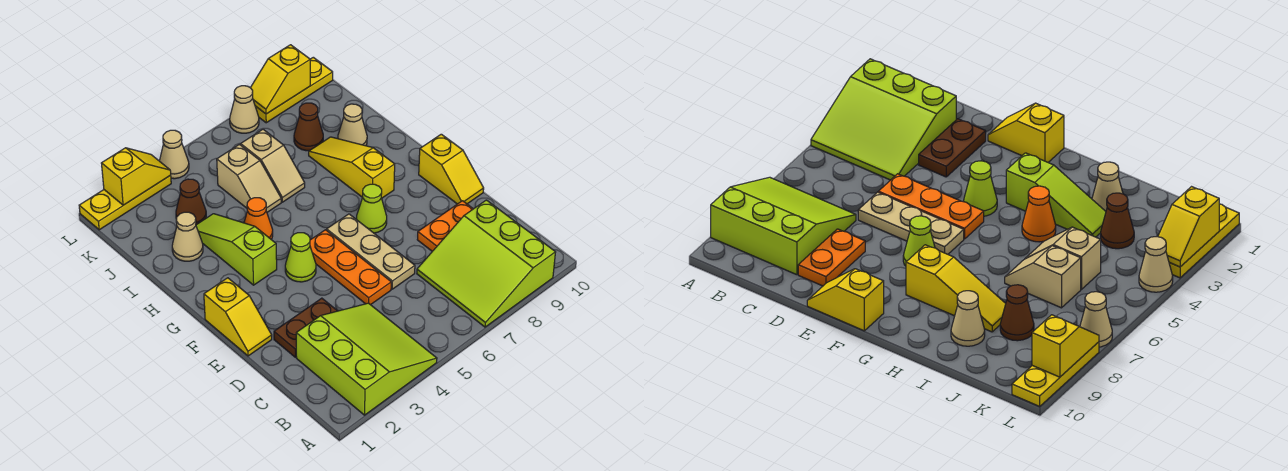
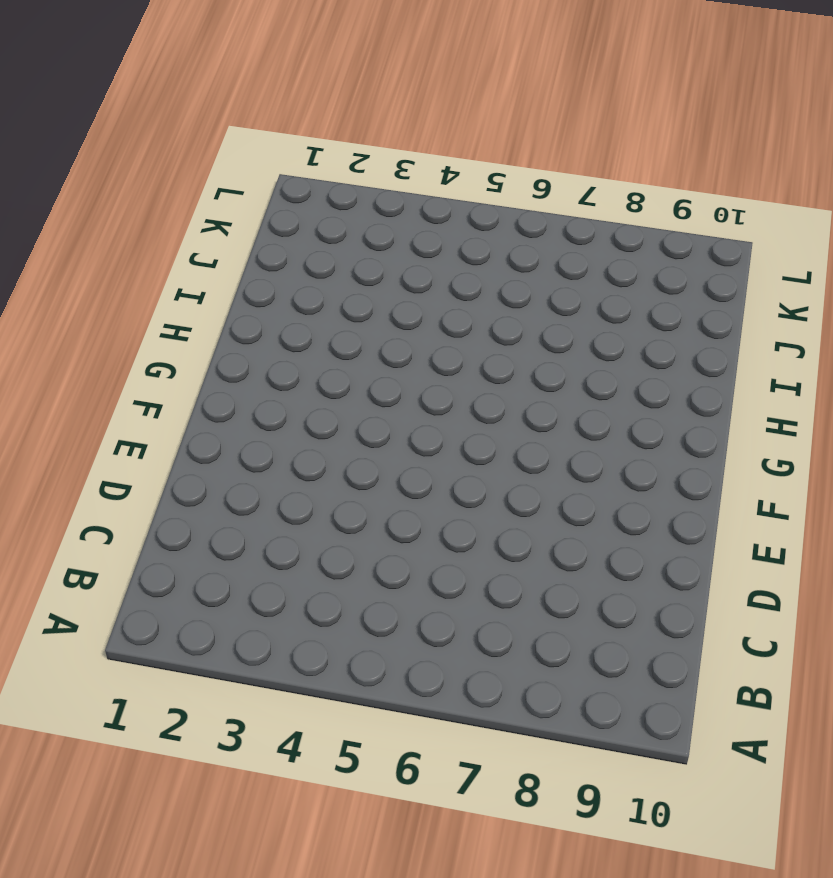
none -> lime slope A2:C4 level 1 top 2
none -> lime slope A7:C9 level 1 top 9
none -> brown plate D2:D3 level 1

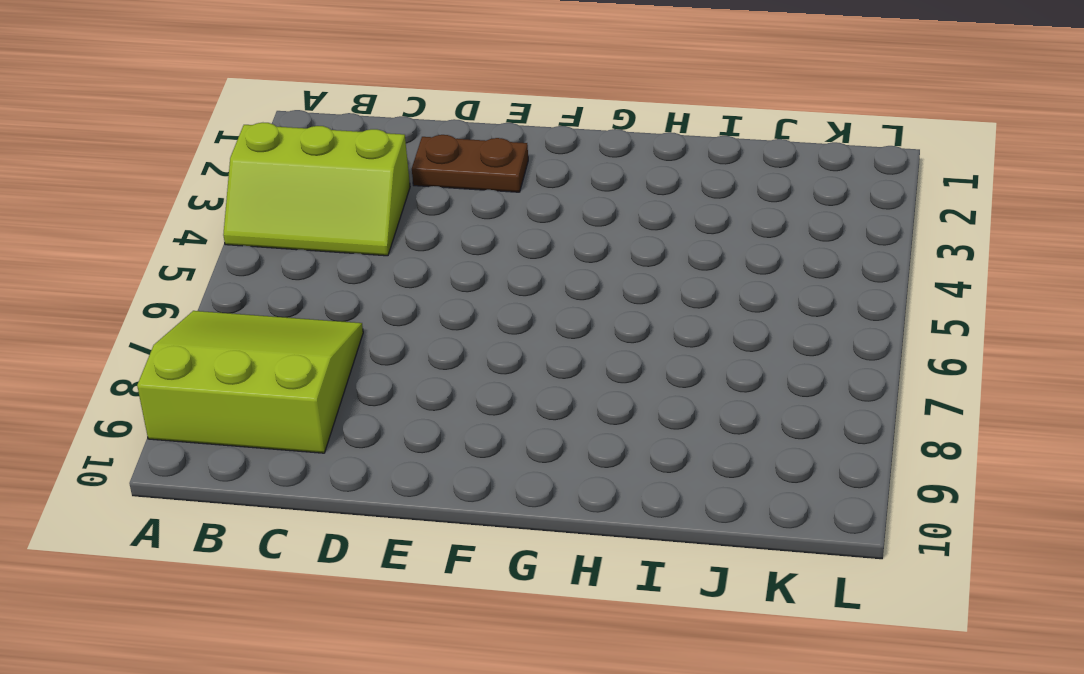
lime slope A3:C4 level 1 top 3 -> lime slope A2:C4 level 1 top 2
brown plate D2:E2 level 1 -> brown plate D2:D3 level 1
none -> orange plate D5:F5 level 1
none -> tan plate D6:F6 level 1
none -> orange plate D8:D9 level 1

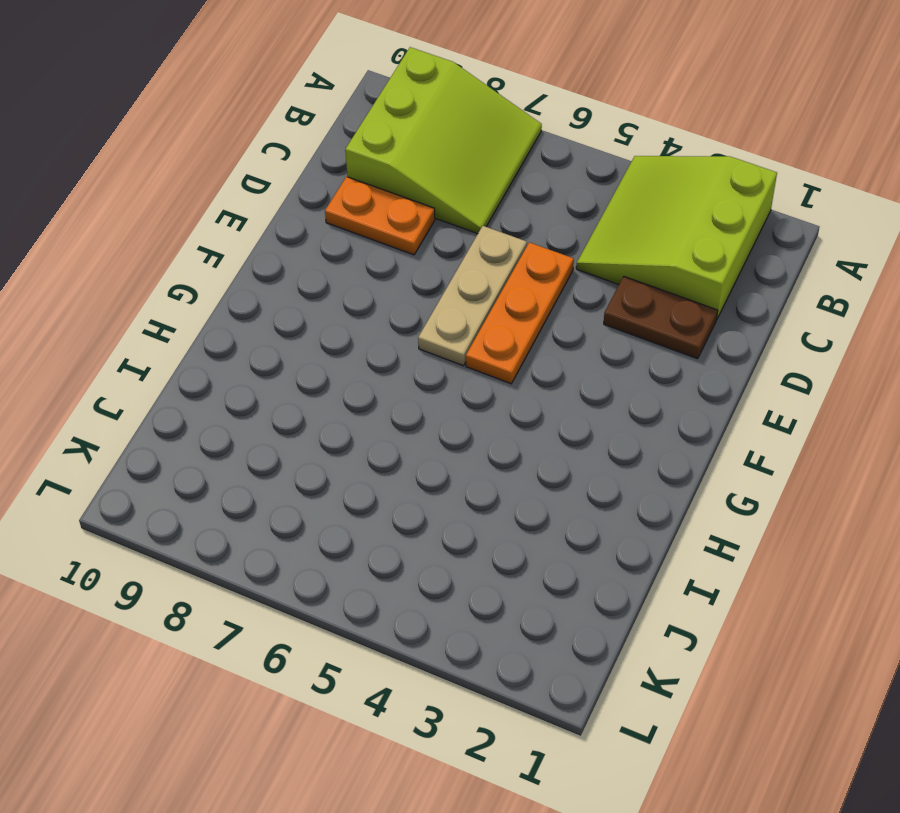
none -> yellow slope E1:F1 level 1 top F
none -> yellow slope E10:F10 level 1 top F
none -> lime cone F4 level 1

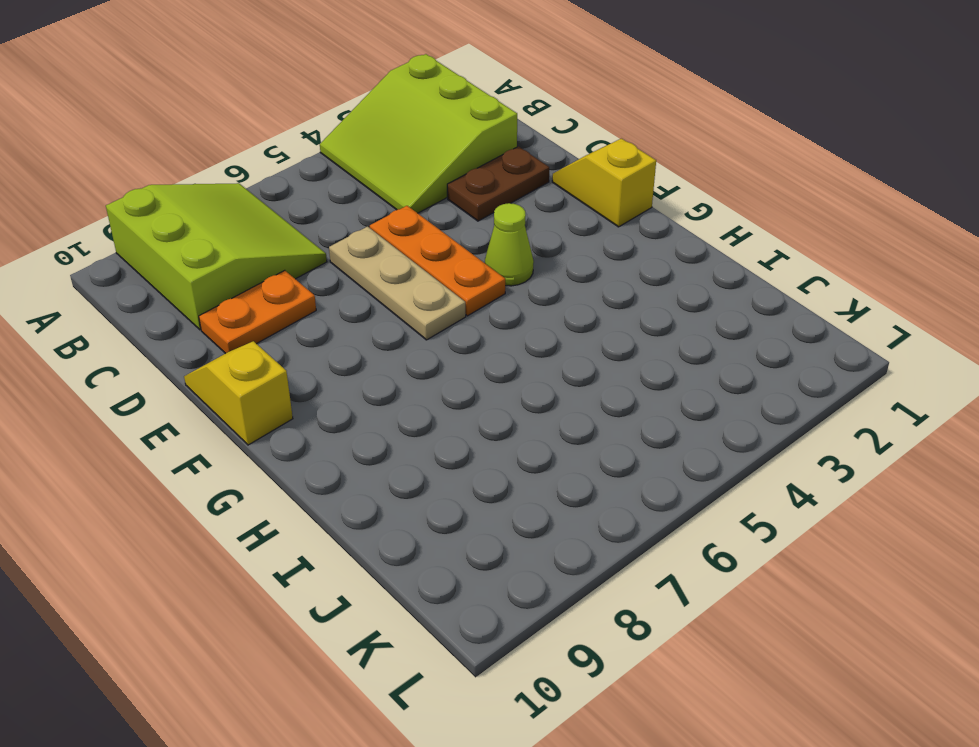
none -> lime cone F7 level 1
none -> lime slope G3:I3 level 1 top G
none -> yellow slope G8:I8 level 1 top G

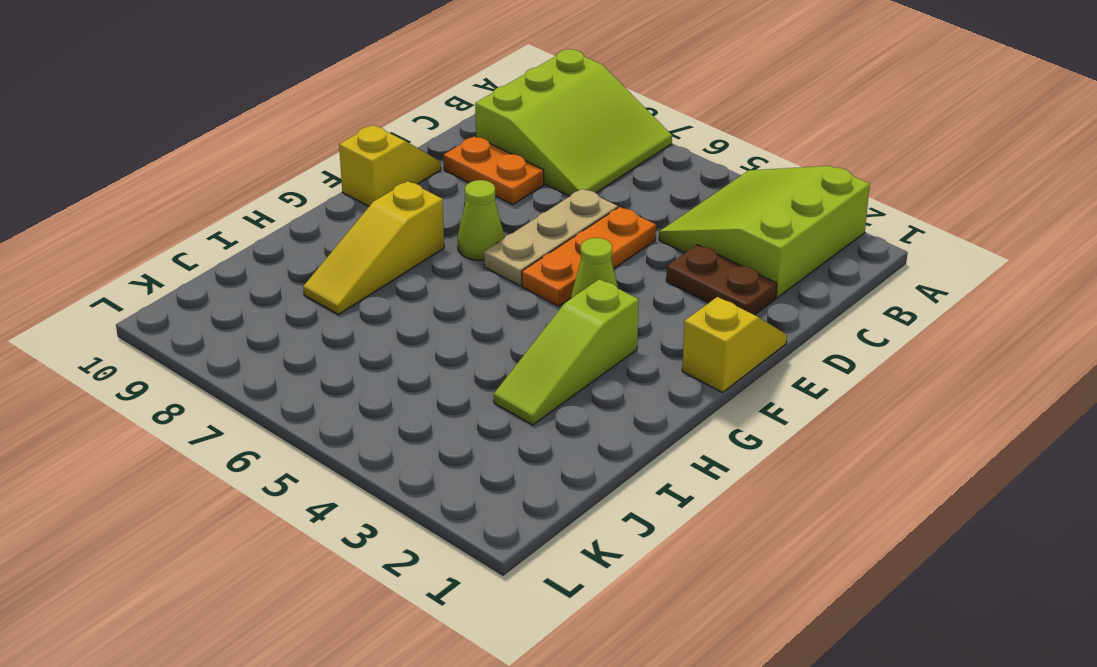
none -> orange cone H4 level 1
none -> tan cone I2 level 1
none -> tan slope I5:J5 level 1 top J

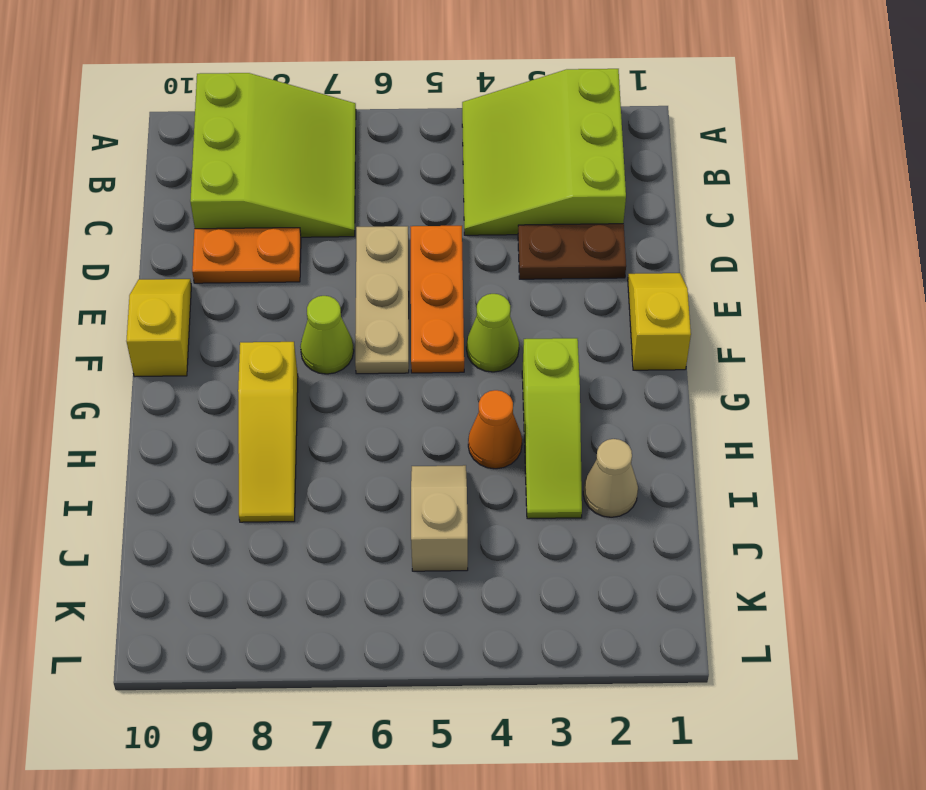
none -> tan slope I6:J6 level 1 top J
none -> tan cone I9 level 1
none -> brown cone J3 level 1

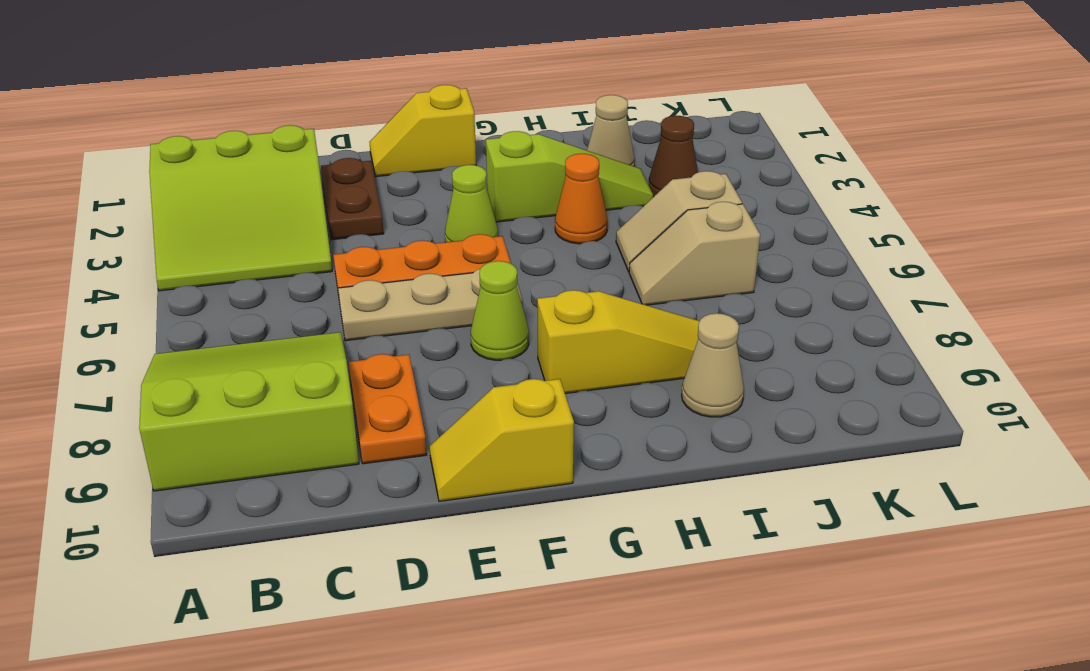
none -> brown cone J8 level 1
none -> yellow plate L1:L3 level 1
none -> tan cone L4 level 1

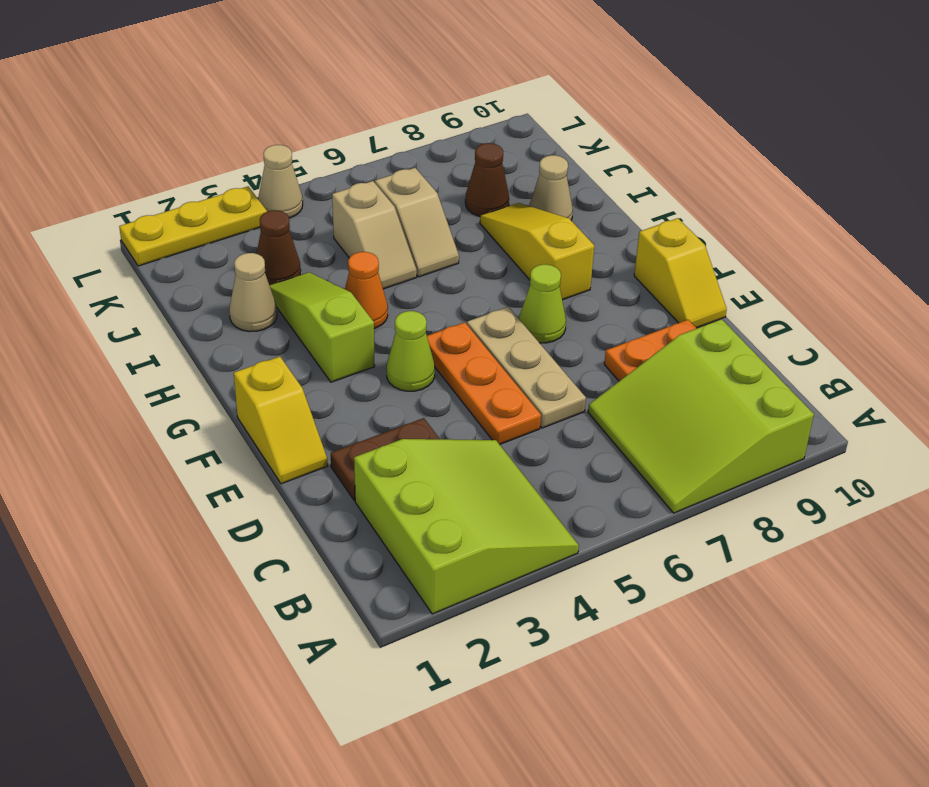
none -> tan cone L7 level 1
none -> yellow plate L8:L10 level 1
none -> yellow slope L2:L3 level 2 top 2

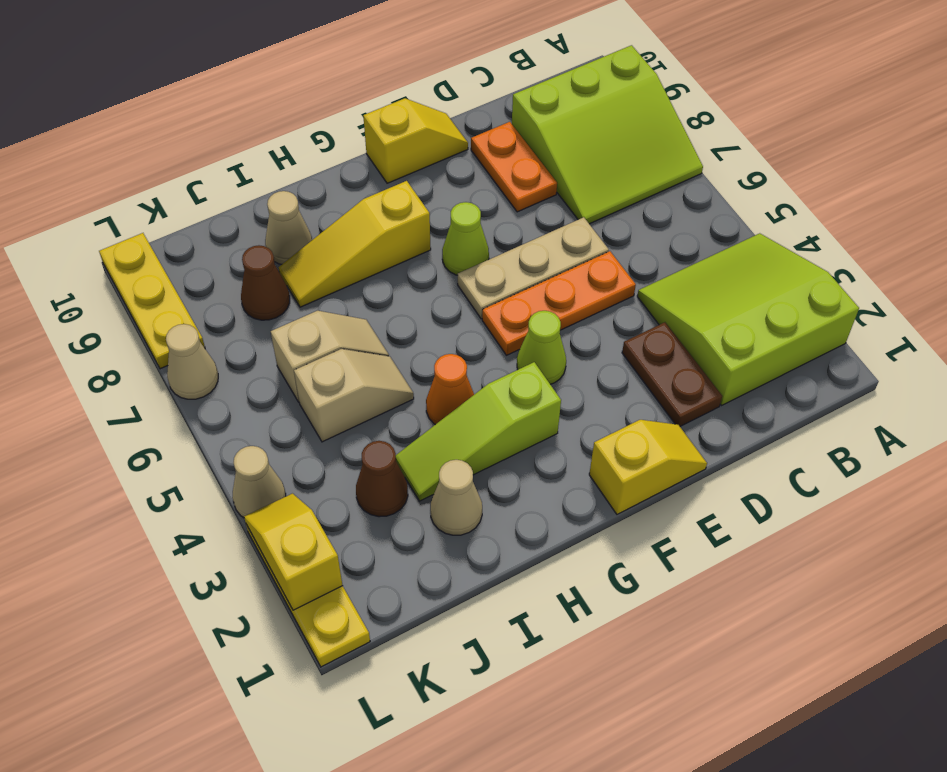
none -> yellow slope L8:L9 level 2 top 9

